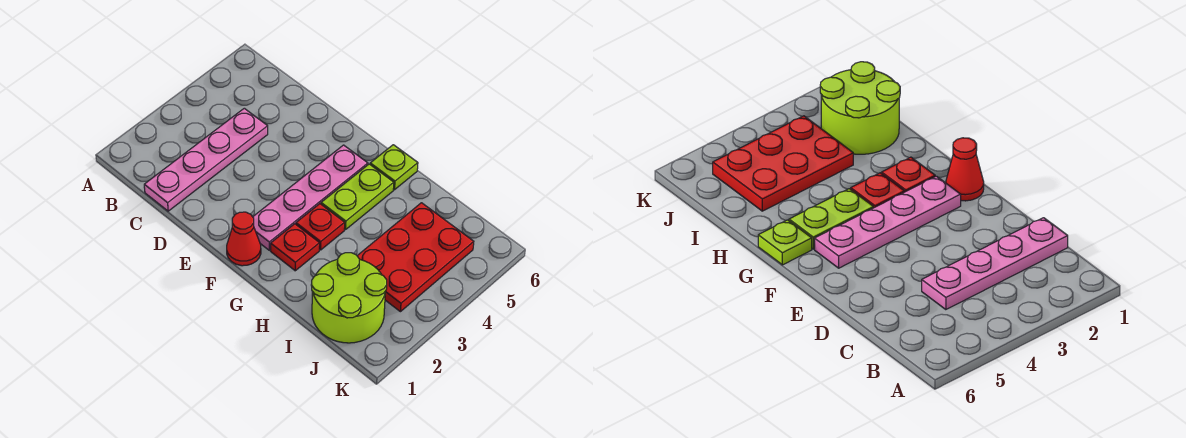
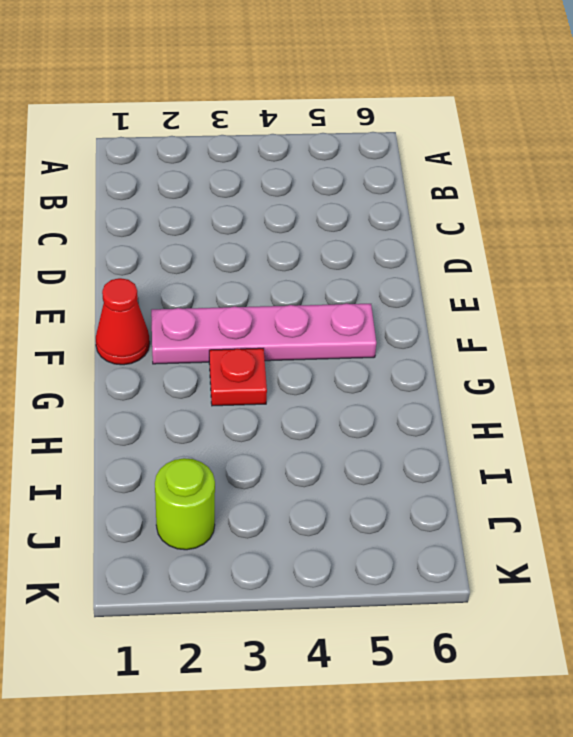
lime round brick J2 level 1 -> lime round brick I1:J2 level 1
none -> pink plate C1:C4 level 1
none -> red plate G2 level 1

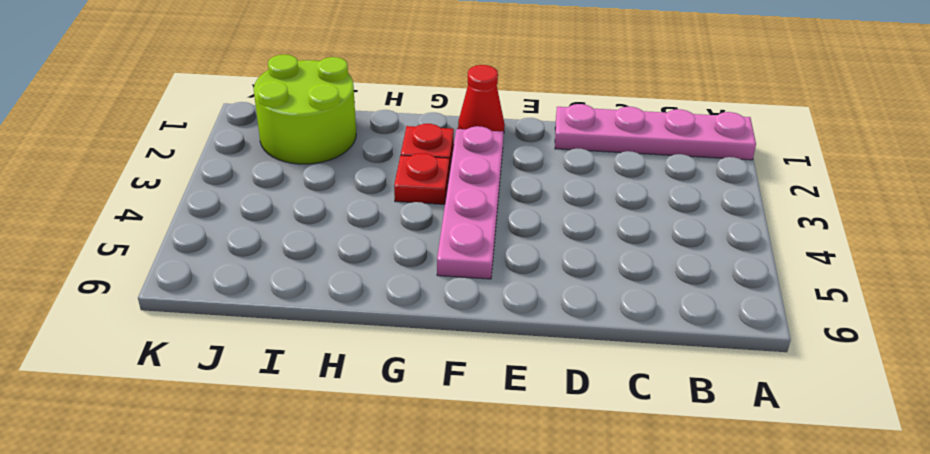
pink plate A1:D1 level 1 -> pink plate C1:C4 level 1
none -> lime plate G4:G5 level 1
none -> lime plate G6 level 1

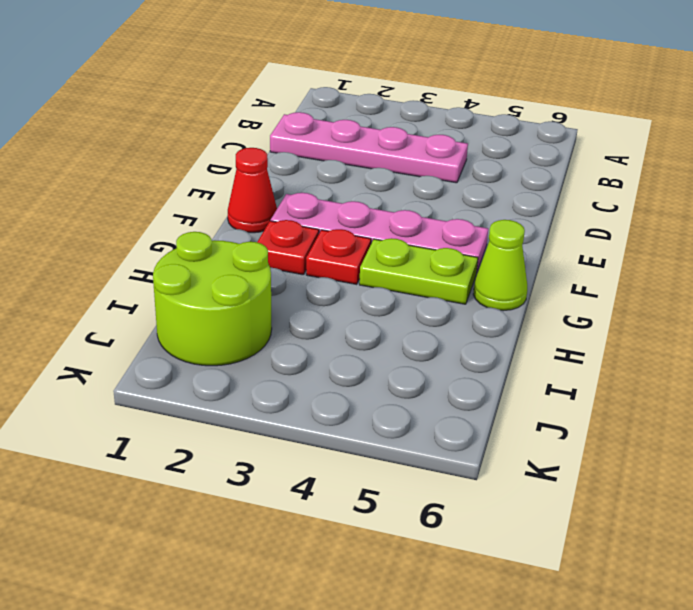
lime cone G6 level 1 -> lime plate G6 level 1
none -> red plate I3:J5 level 1

